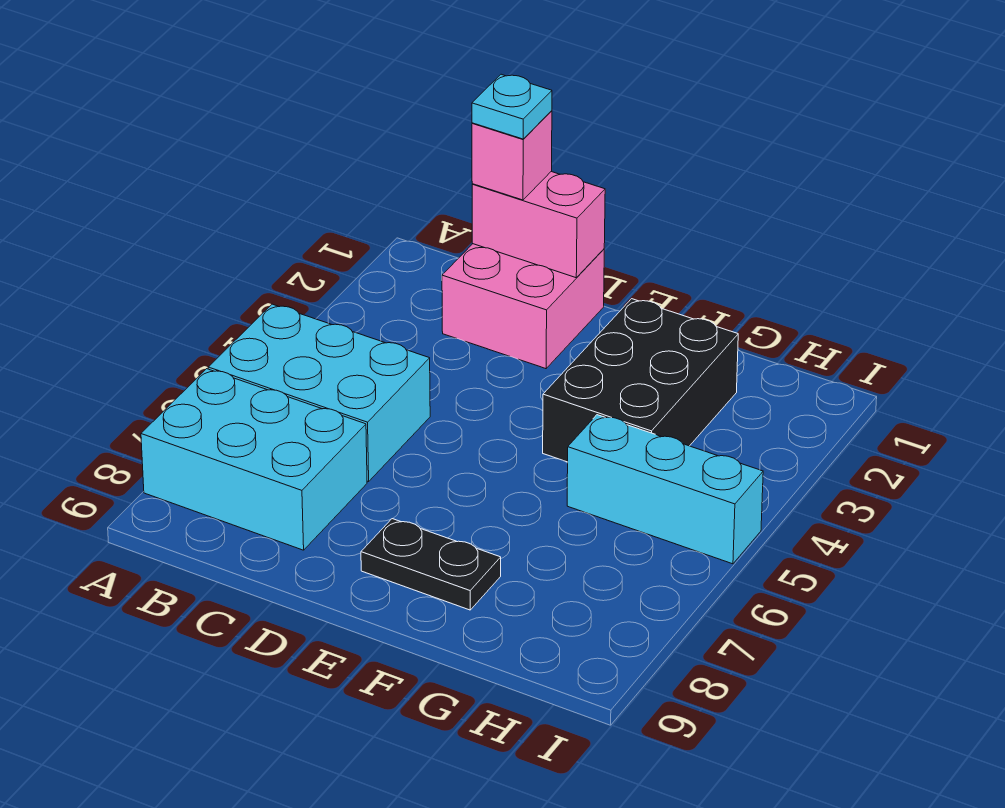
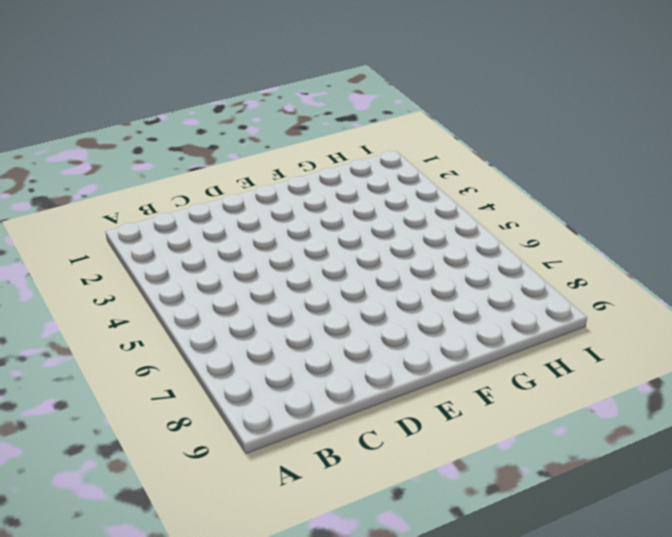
none -> cyan brick A5:C6 level 1
none -> cyan brick A7:C8 level 1

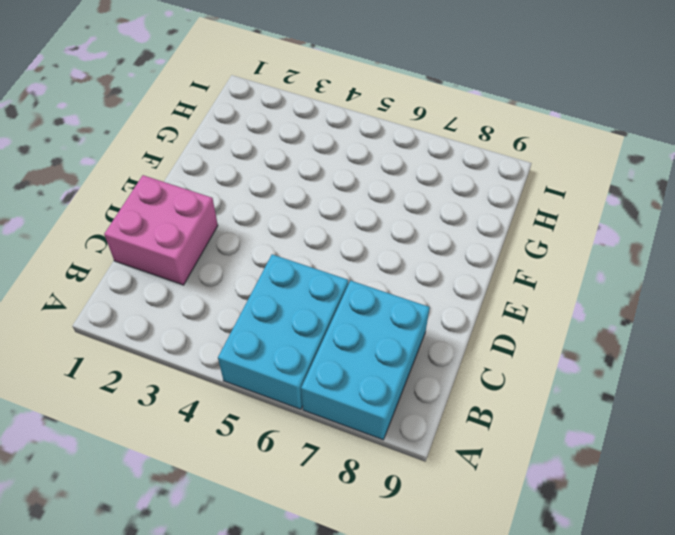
none -> black plate E8:F8 level 1
none -> black brick F2:G4 level 1

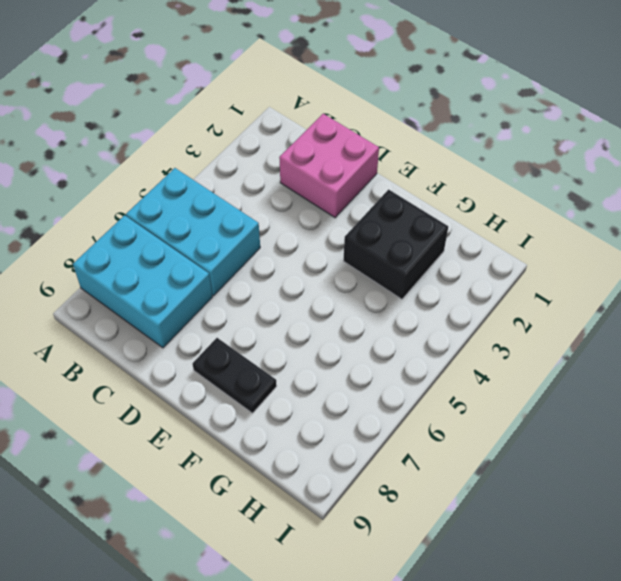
black brick F2:G3 level 1 -> black brick F2:G4 level 1
none -> cyan brick G5:I5 level 1
none -> pink brick C1:D1 level 2

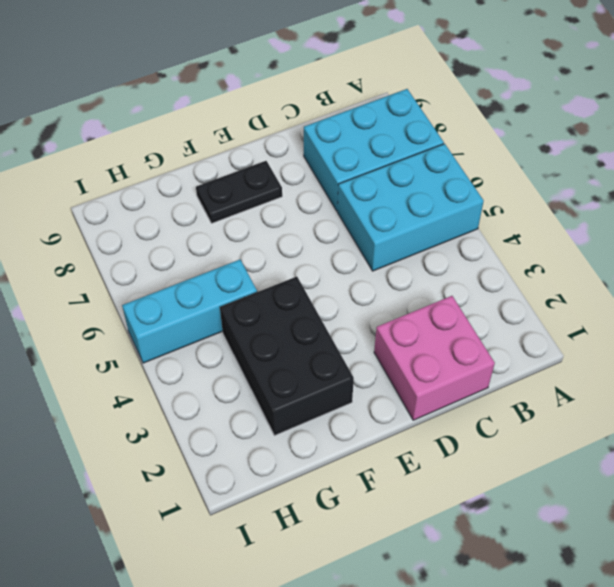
none -> pink brick C1:D1 level 2
none -> pink brick C1 level 3

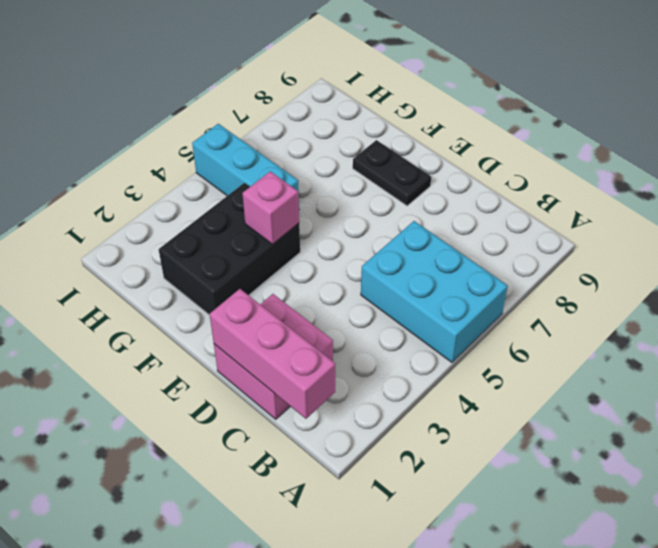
pink brick B1:D1 level 2 -> pink brick C1:D1 level 2
pink brick F4 level 2 -> pink brick C1 level 3
none -> cyan brick A7:C8 level 1
none -> cyan plate C1 level 4

